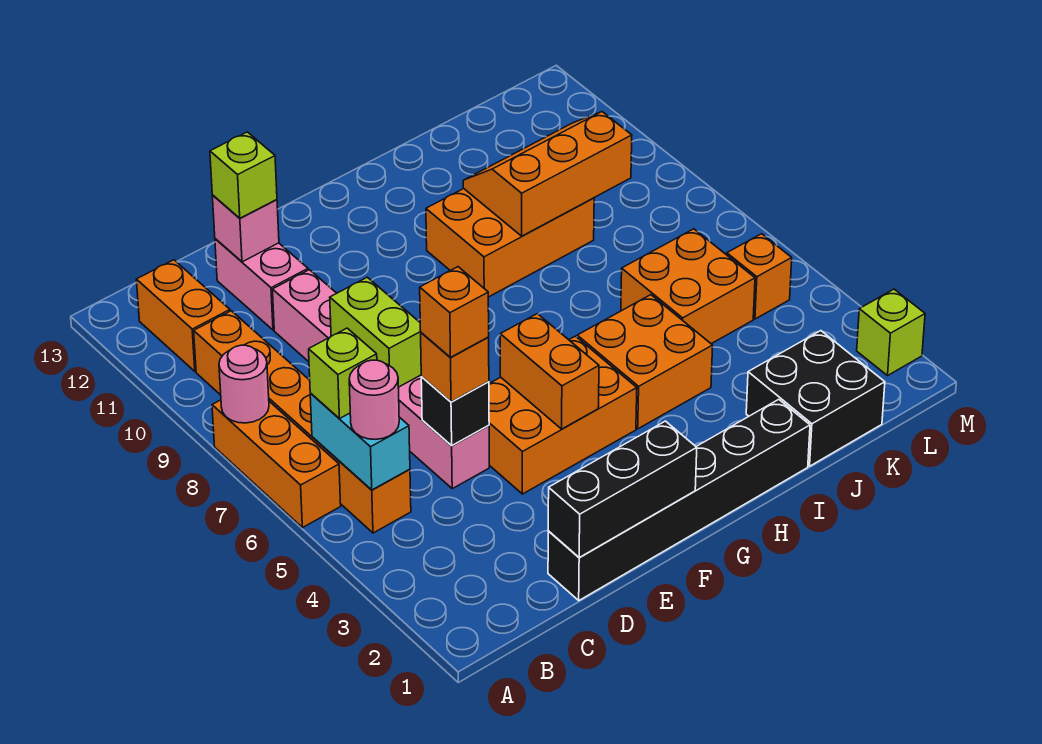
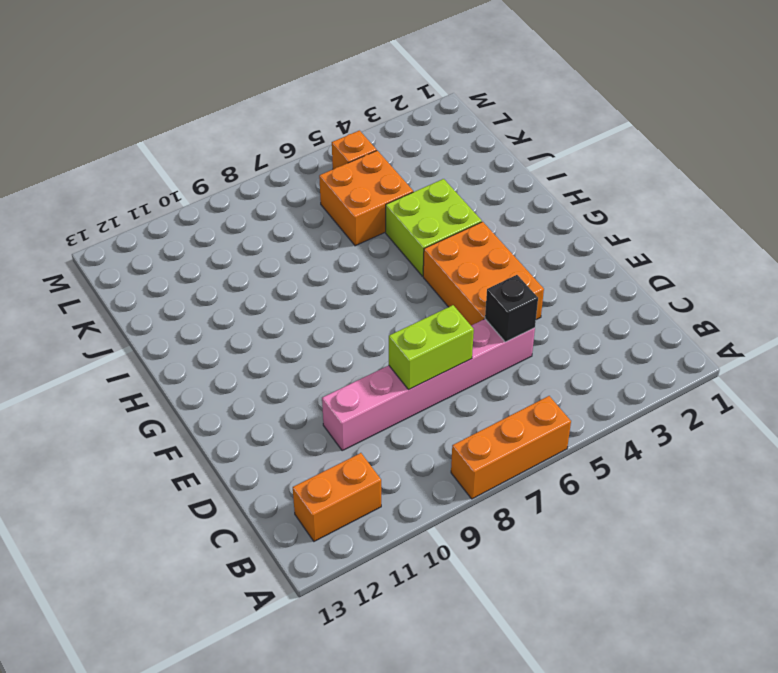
lime brick H4:I5 level 1 -> orange brick H4:I5 level 1
none -> orange brick B5:B10 level 1
none -> black brick D1:I1 level 1
none -> pink brick D11:D12 level 1

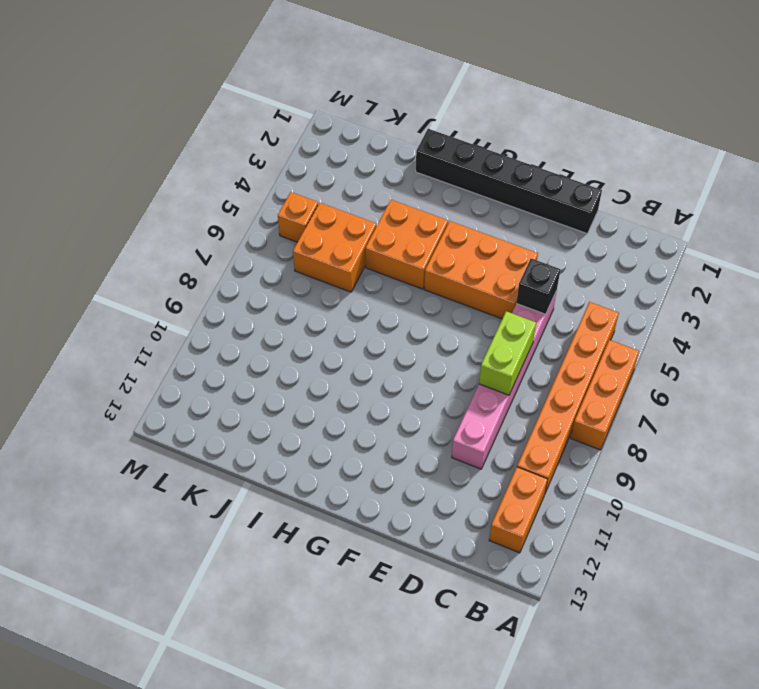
none -> pink brick D11:D12 level 1
none -> orange brick H9:J10 level 1
none -> black brick J1:K2 level 1

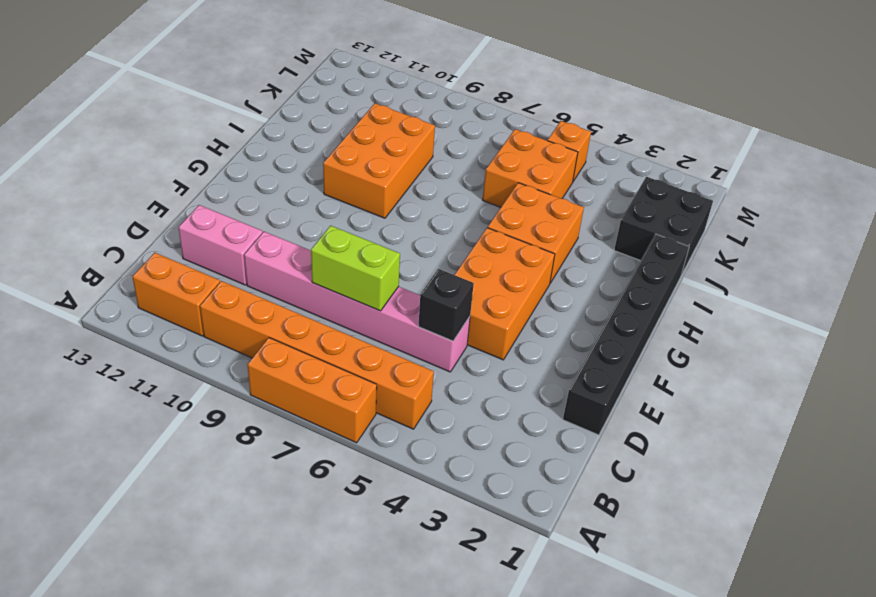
none -> lime brick M2 level 1
none -> pink round brick A8 level 2
none -> cyan brick B5:B6 level 2

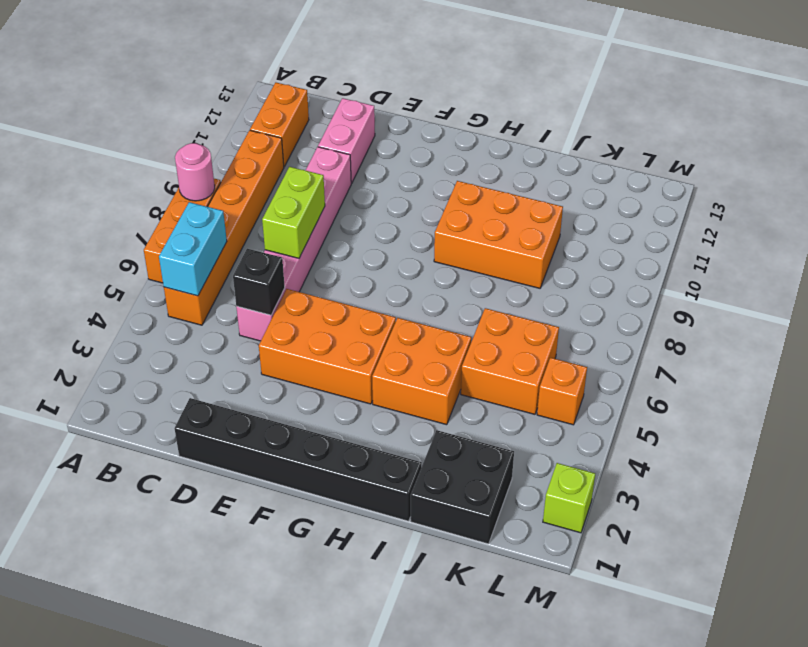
none -> black brick D1:F1 level 2
none -> pink brick D12 level 2
none -> orange brick F4:F5 level 2

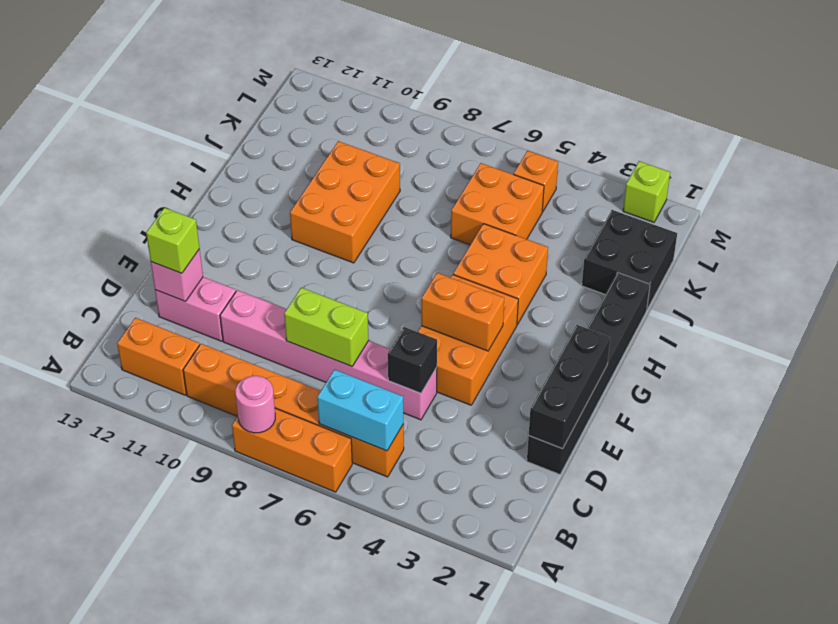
none -> orange slope I9:K10 level 2 top 9
none -> pink round brick B5 level 3
none -> lime brick B6 level 3

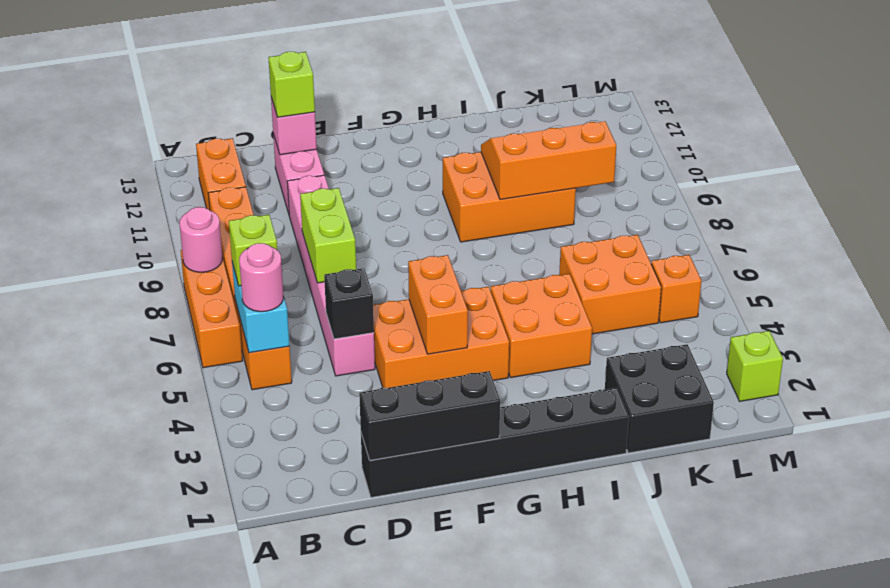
none -> orange brick D5 level 3
none -> orange brick D5 level 4

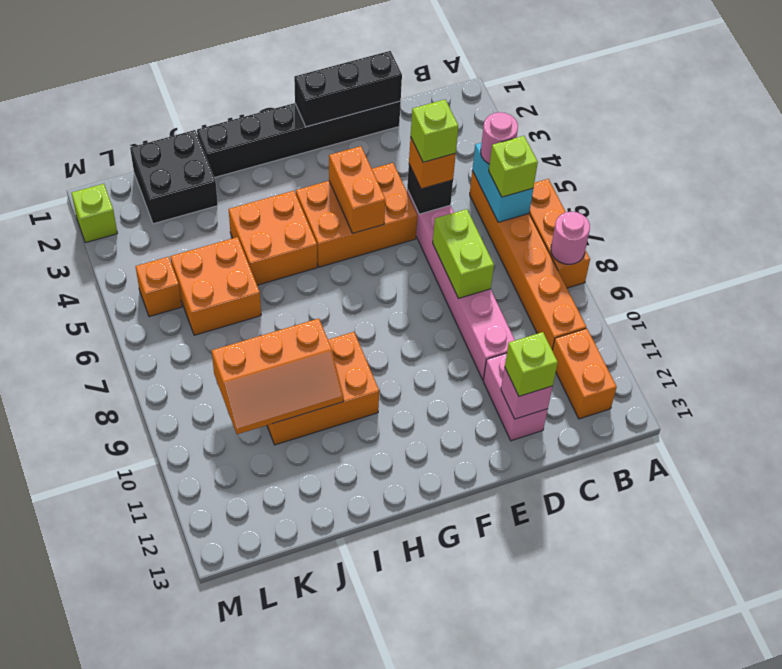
lime brick D5 level 4 -> orange brick D5 level 4

